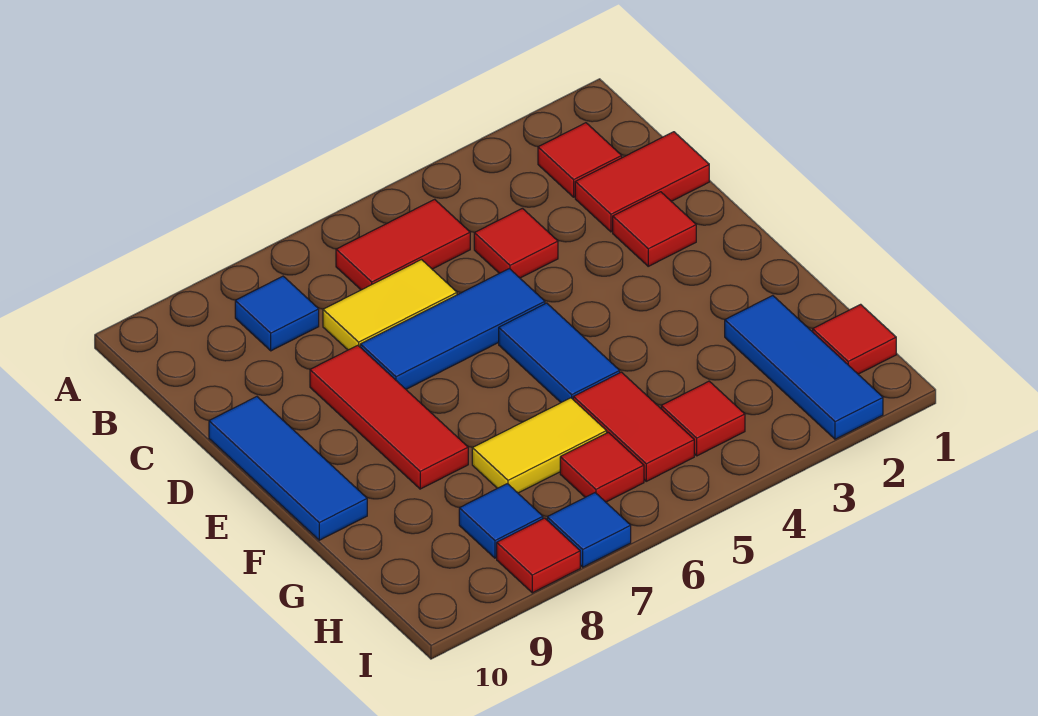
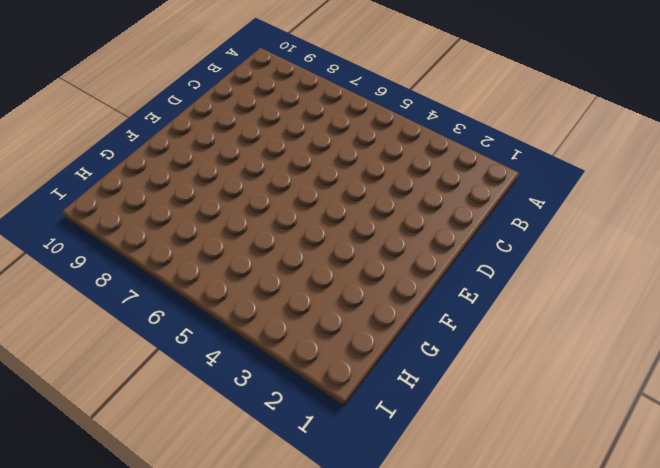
none -> red tile B2 level 1
none -> red tile B5:B6 level 1
none -> blue tile B8 level 1

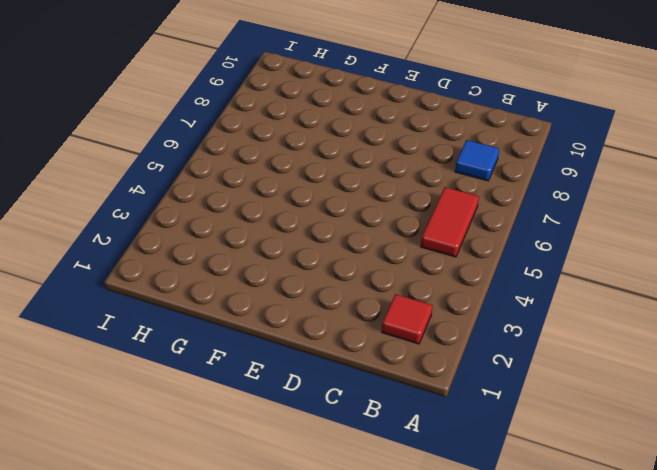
none -> red tile C1:C2 level 1
none -> red tile C4 level 1
none -> yellow tile C6:C7 level 1

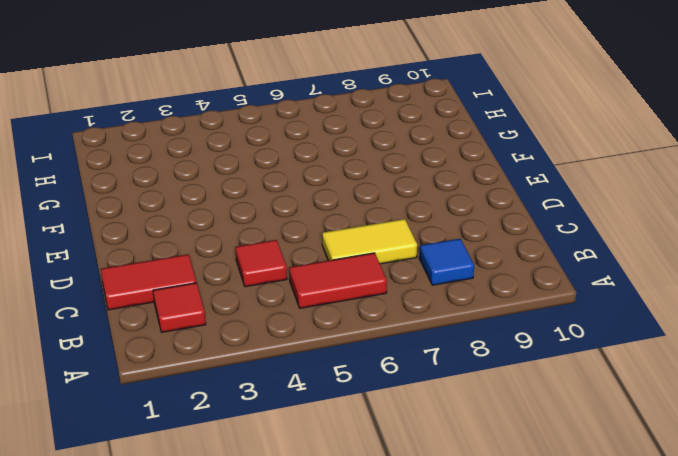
none -> red tile D2 level 1
none -> blue tile D5:D7 level 1
none -> red tile D8:F8 level 1

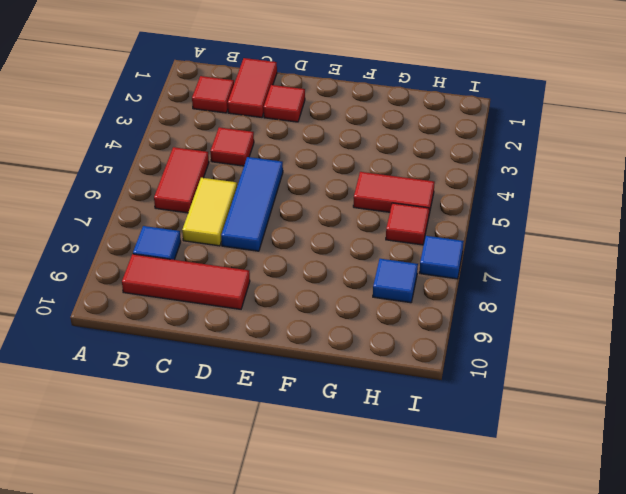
red tile B9:D9 level 1 -> red tile D8:F8 level 1
none -> blue tile D10:F10 level 1
none -> blue tile E5:F5 level 1
none -> blue tile G2:I2 level 1

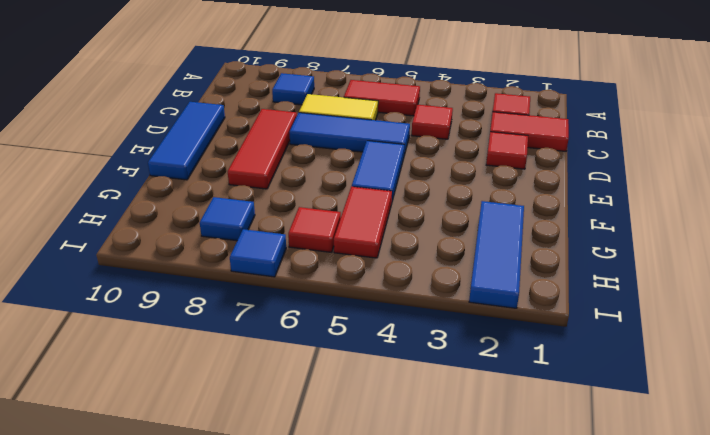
none -> yellow tile G6:G7 level 1
none -> red tile H1 level 1
none -> red tile H4 level 1

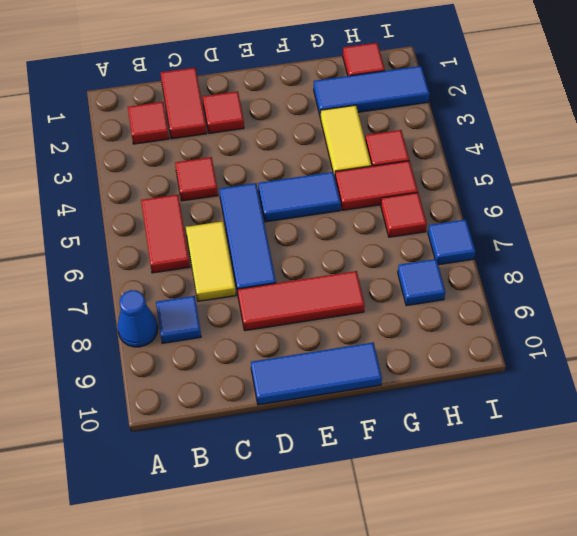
blue cone A8 level 1 -> none
yellow tile G3:G4 level 1 -> yellow tile G6:G7 level 1
none -> red tile I8 level 1

